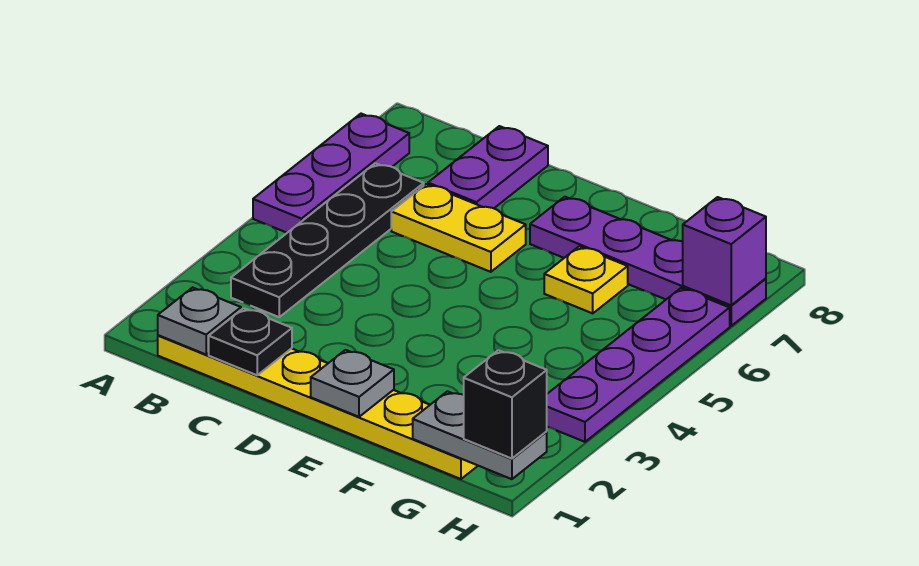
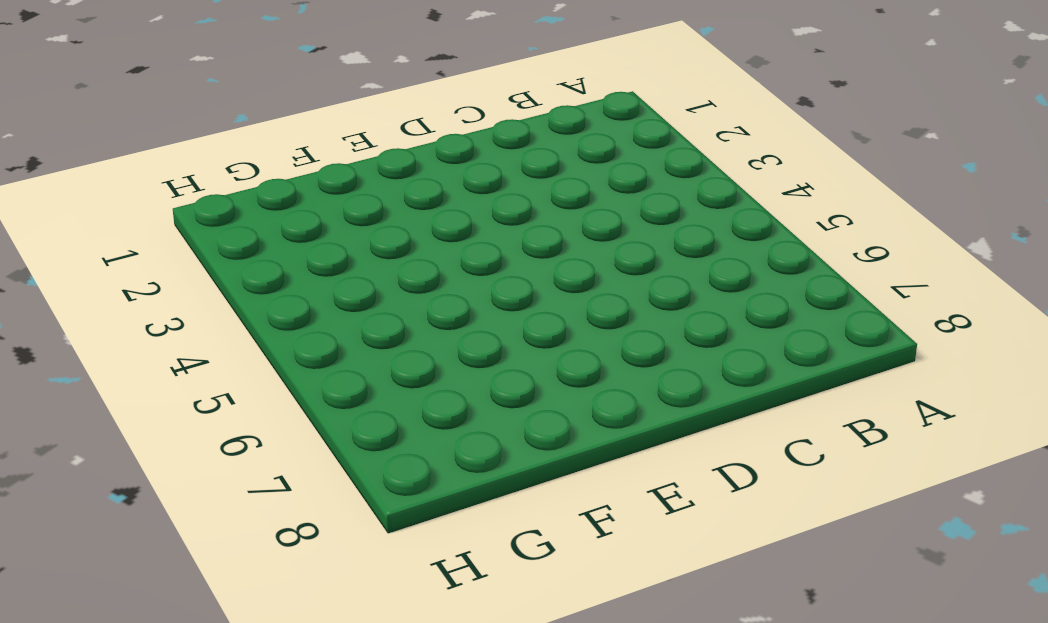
none -> purple plate A5:A7 level 1
none -> yellow plate B1:G1 level 1
none -> black plate B3:B6 level 1

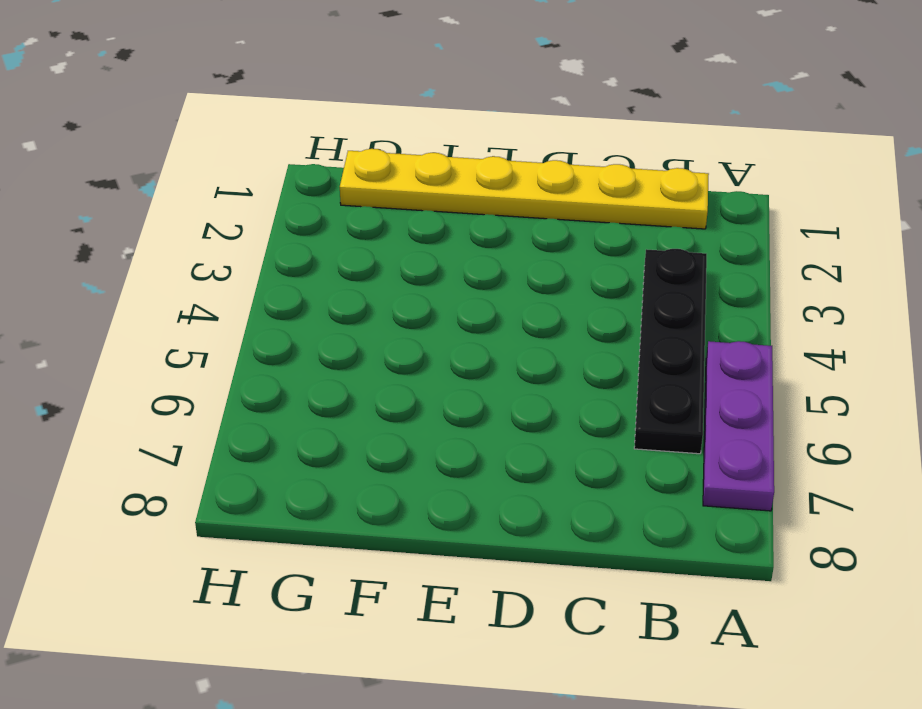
none -> yellow plate C6:D6 level 1
none -> purple plate C7:C8 level 1
none -> purple plate E7:H7 level 1

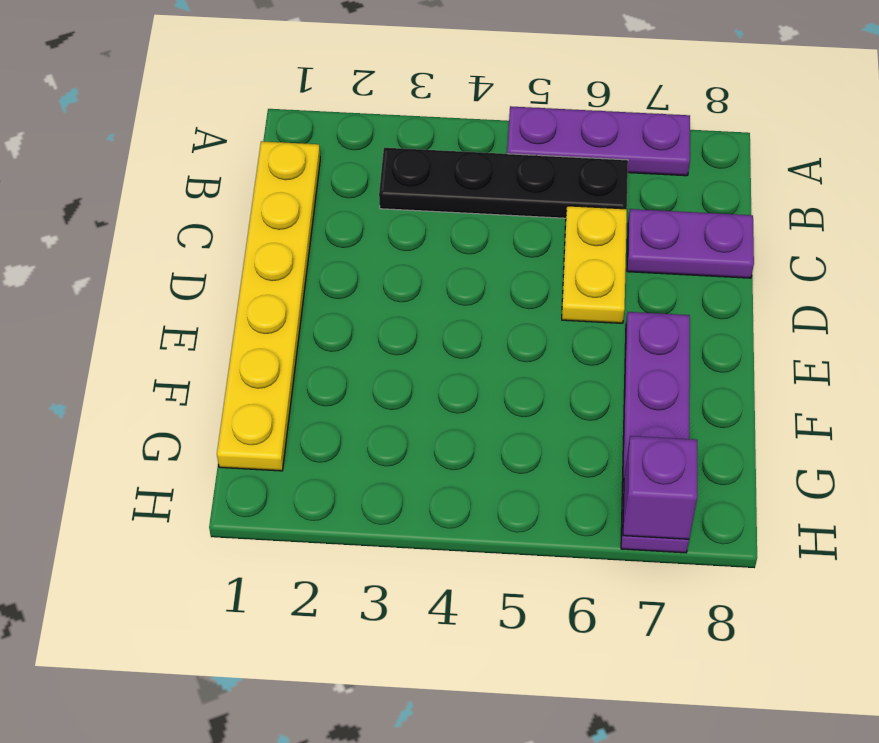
none -> yellow plate F6 level 1
none -> purple plate H3:H6 level 1
none -> grey plate B1 level 2

